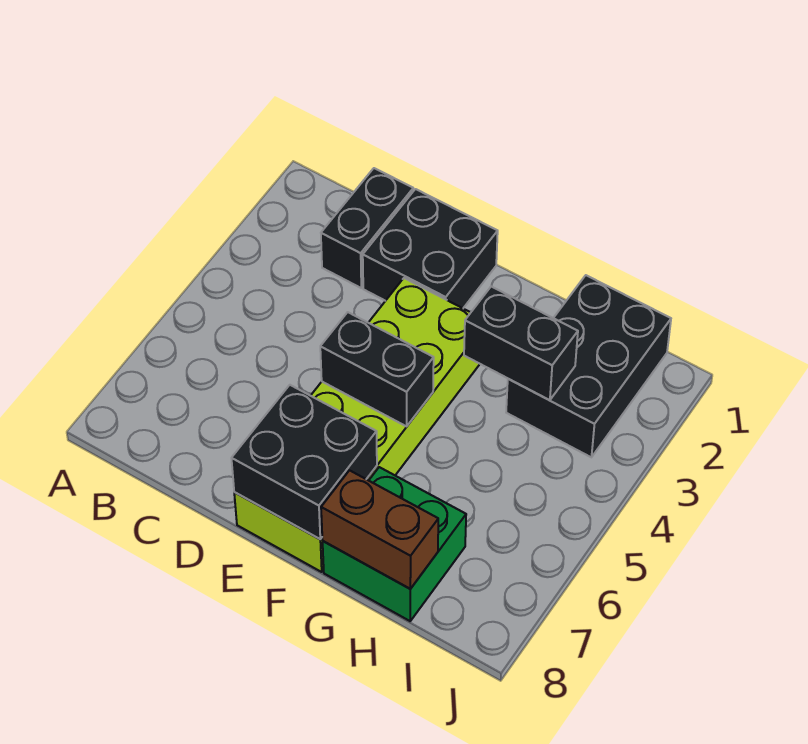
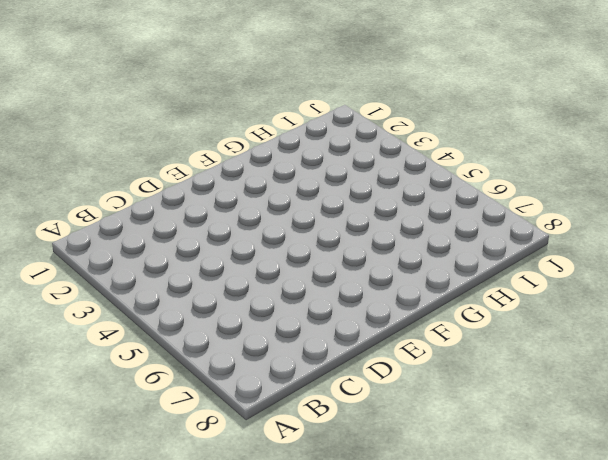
none -> black brick C1:C2 level 1
none -> black brick D1:E2 level 1

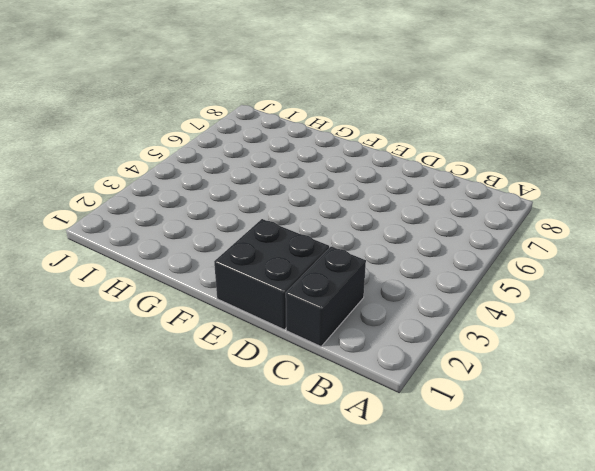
none -> lime brick E3:F8 level 1
none -> green brick G7:H8 level 1

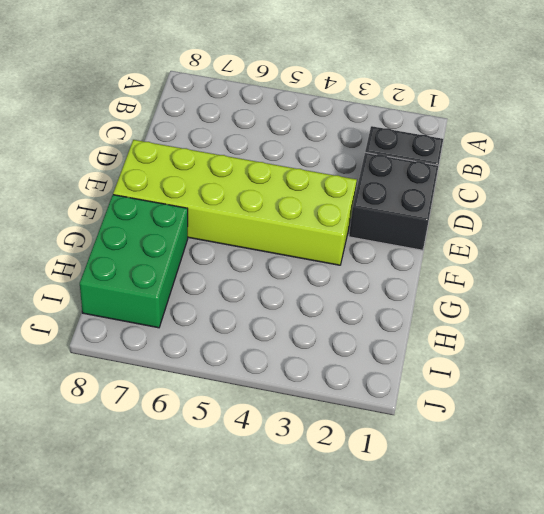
green brick G7:I8 level 1 -> green brick G7:H8 level 1
none -> black brick H1:I3 level 1
none -> black brick E5:F5 level 2

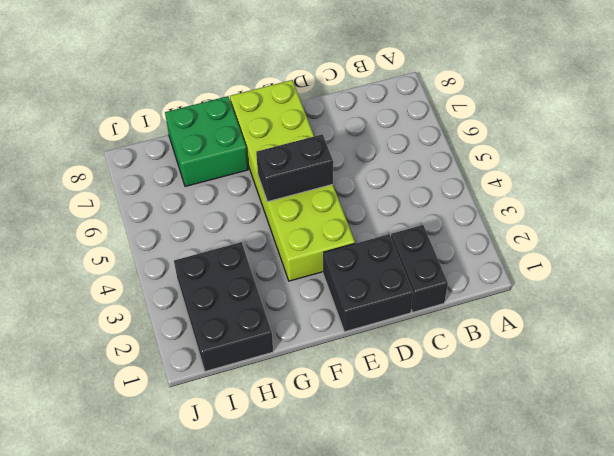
none -> black brick E7:F8 level 2
none -> black brick G3:H3 level 2

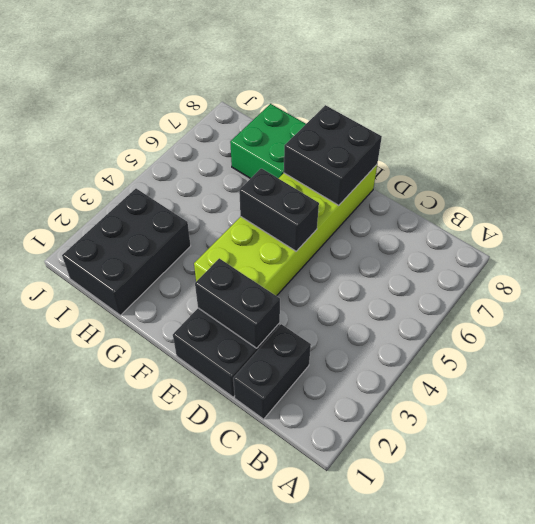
black brick D2:E2 level 2 -> black brick G3:H3 level 2
none -> brown brick G8:H8 level 2

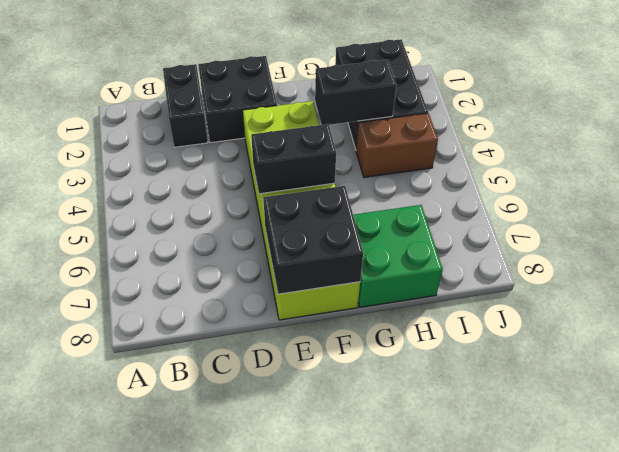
brown brick H4:I4 level 1 -> brown brick G8:H8 level 2

